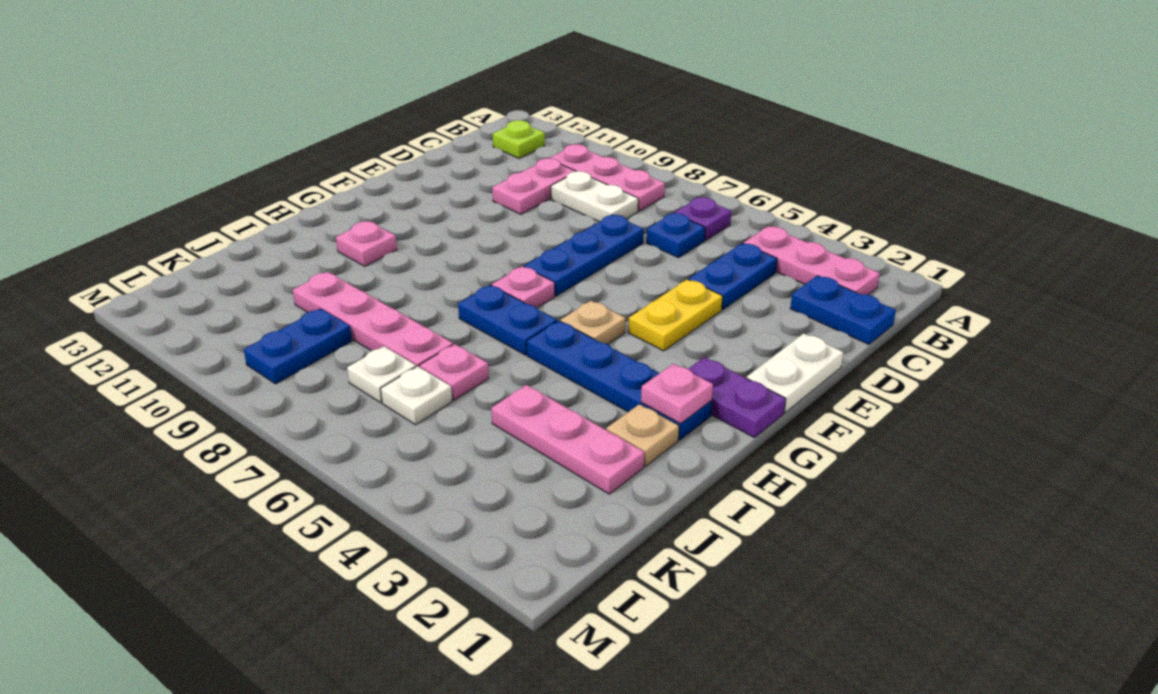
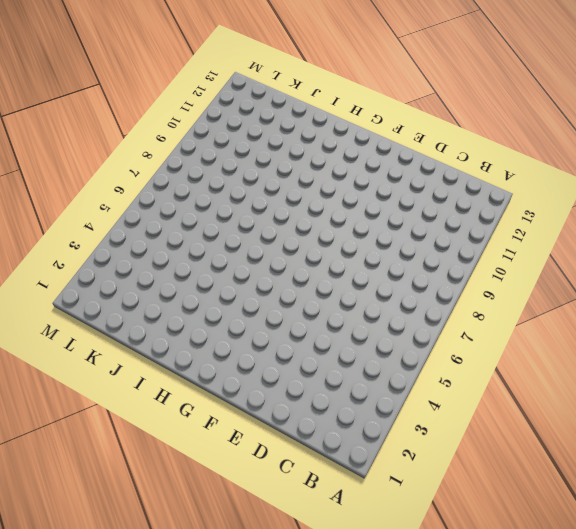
none -> pink plate B2:B4 level 1
none -> purple plate B6 level 1
none -> pink plate B8:B10 level 1

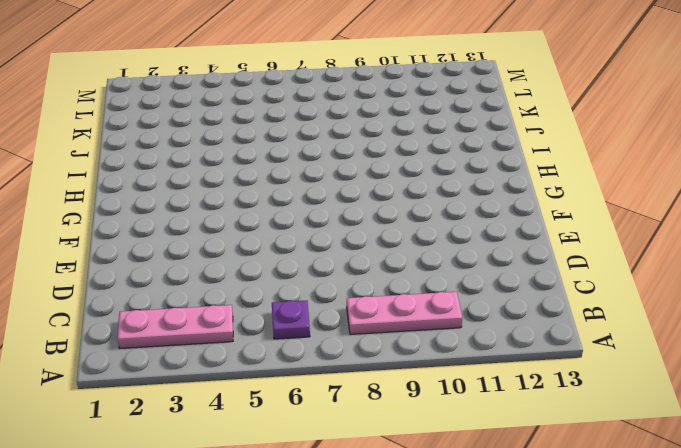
none -> lime plate B12 level 1
none -> blue plate C1:C2 level 1
none -> blue plate C4:D4 level 1

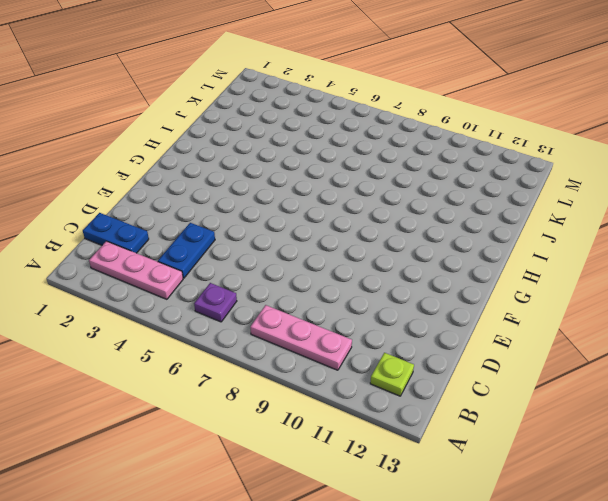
none -> blue plate C6 level 1
none -> white plate C8:C9 level 1
none -> pink plate C10:D10 level 1

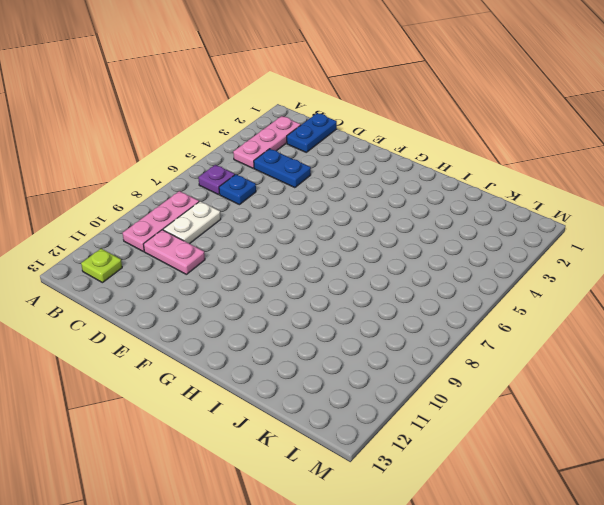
none -> blue plate D7:F7 level 1
none -> white plate E1:F1 level 1
none -> yellow plate E4:F4 level 1

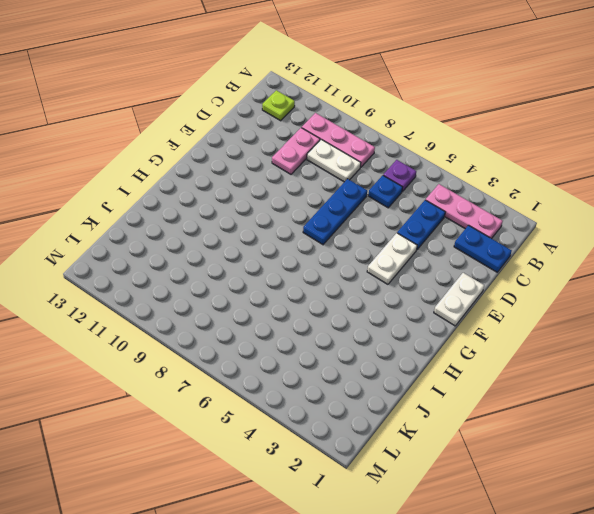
white plate E4:F4 level 1 -> yellow plate E4:F4 level 1
none -> purple plate G1:G2 level 1
none -> tan plate G5 level 1
none -> pink plate G7 level 1

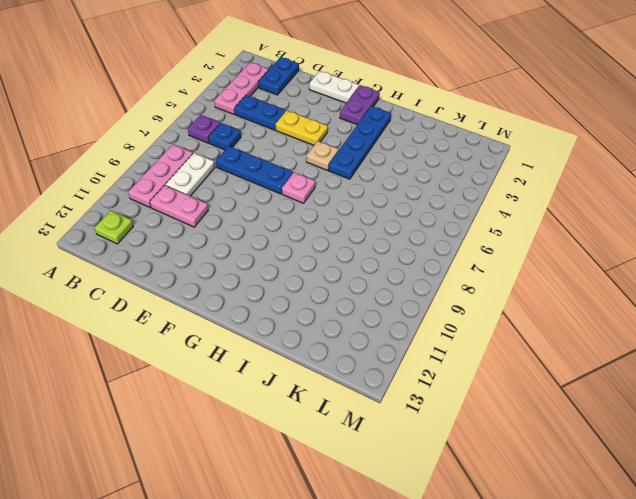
none -> blue plate H6:H7 level 1
none -> pink plate H11 level 1
none -> tan plate I2 level 1

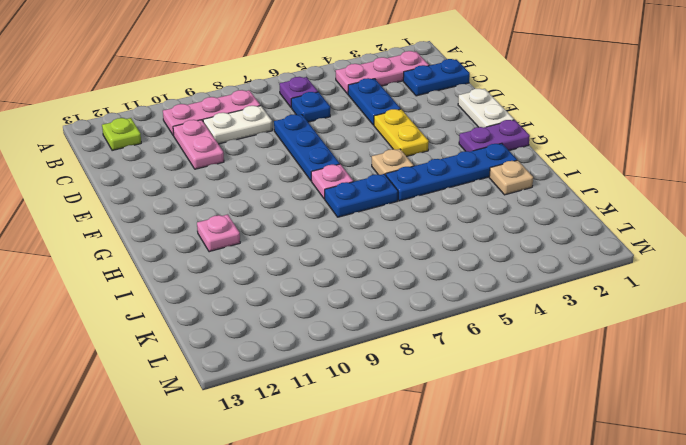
none -> pink plate J2:J4 level 1
none -> pink plate J6 level 1
none -> pink plate J7:J10 level 1

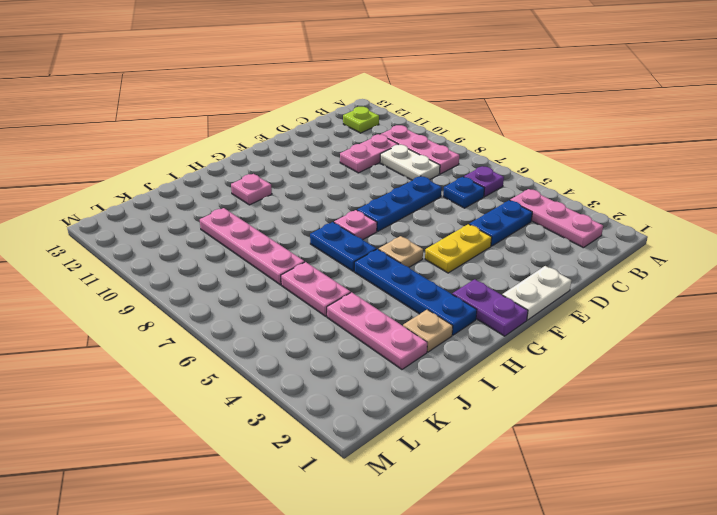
pink plate J5:J6 level 1 -> pink plate J6 level 1
none -> blue plate C1:C2 level 1
none -> white plate K6 level 1
none -> white plate K7 level 1

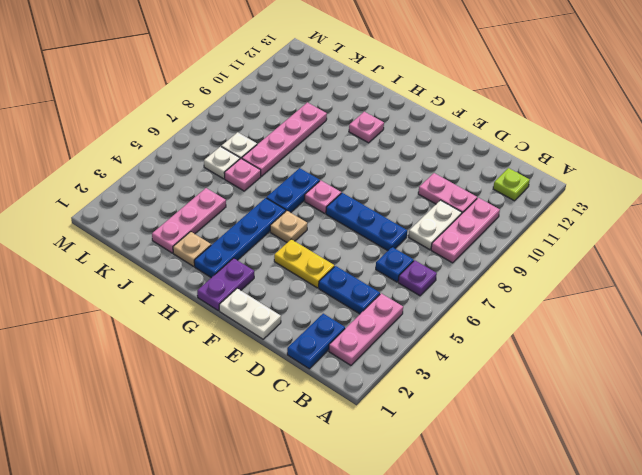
none -> blue plate K9:L9 level 1
none -> pink plate H2 level 2

